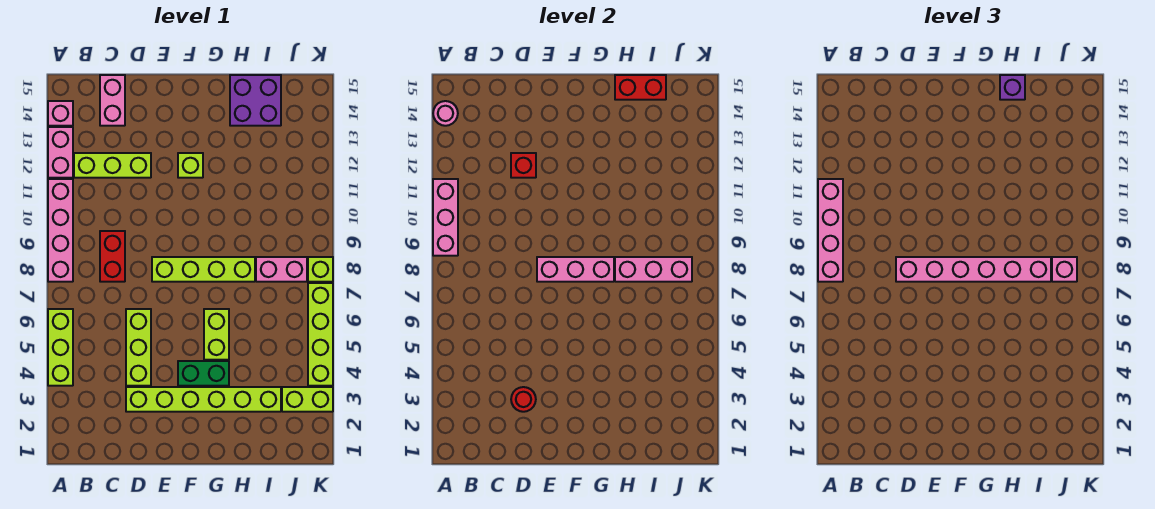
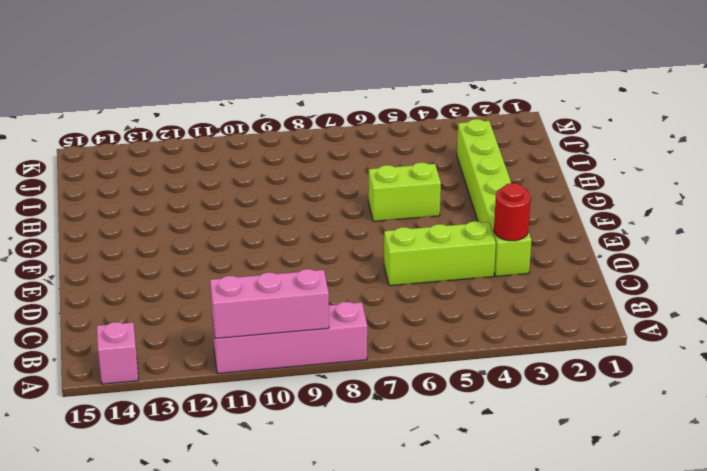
none -> lime brick A4:A6 level 1
none -> pink brick A12:A13 level 1
none -> lime brick B12:D12 level 1

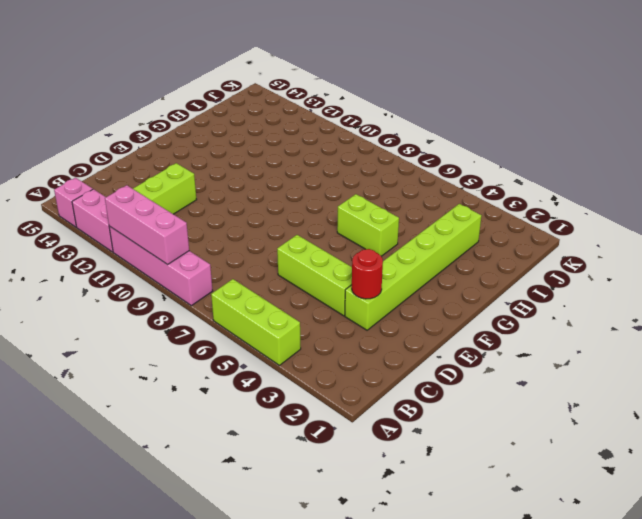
none -> red brick C8:C9 level 1
none -> pink brick C14:C15 level 1
none -> lime brick E8:H8 level 1

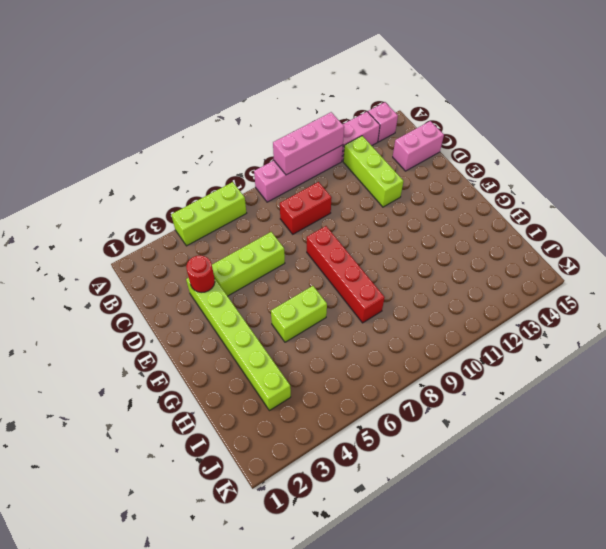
red brick E8:H8 level 1 -> lime brick E8:H8 level 1
none -> green brick F4:G4 level 1
none -> lime brick F12 level 1
none -> purple brick H14:I15 level 1

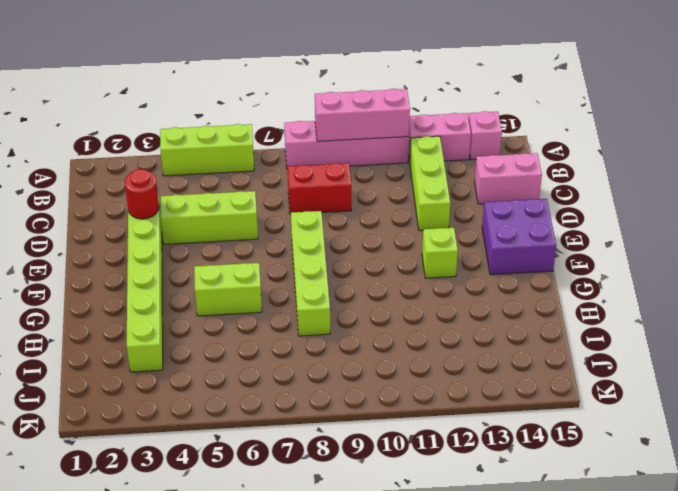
purple brick E14:F15 level 1 -> purple brick H14:I15 level 1
none -> green brick F4:G4 level 1
none -> pink brick I8:J8 level 1
none -> lime brick J3:K3 level 1

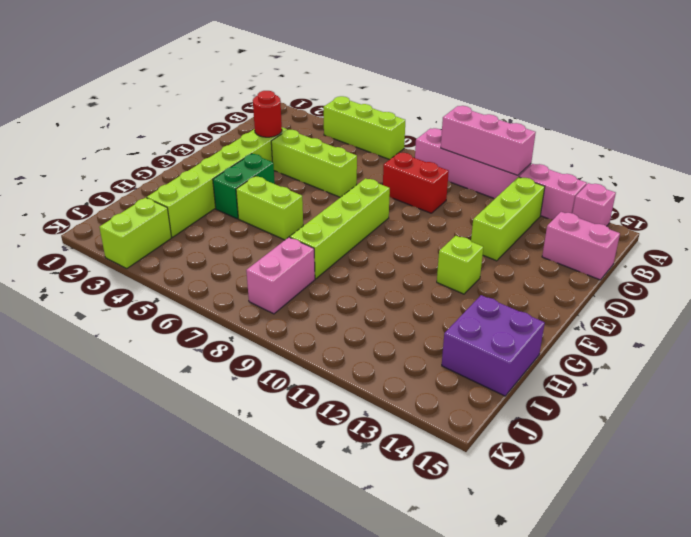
none -> lime brick K4:K7 level 1
none -> lime brick K8 level 1
none -> pink round brick A14 level 2

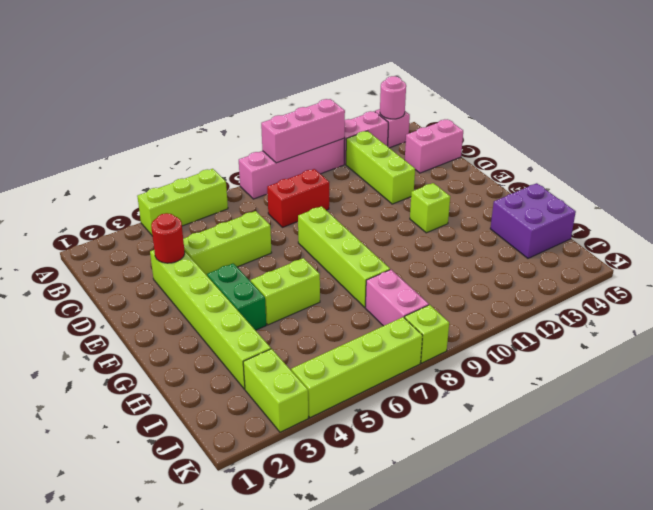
none -> red brick D12 level 2
none -> pink brick E8:G8 level 2
none -> pink brick H8:J8 level 2

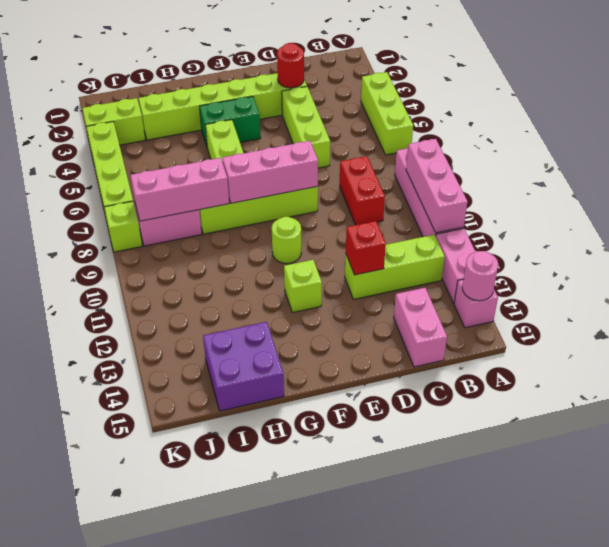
lime round brick F10 level 1 -> none
none -> red brick H15:I15 level 2
none -> pink brick A8:A11 level 3
none -> pink brick D8:I8 level 3

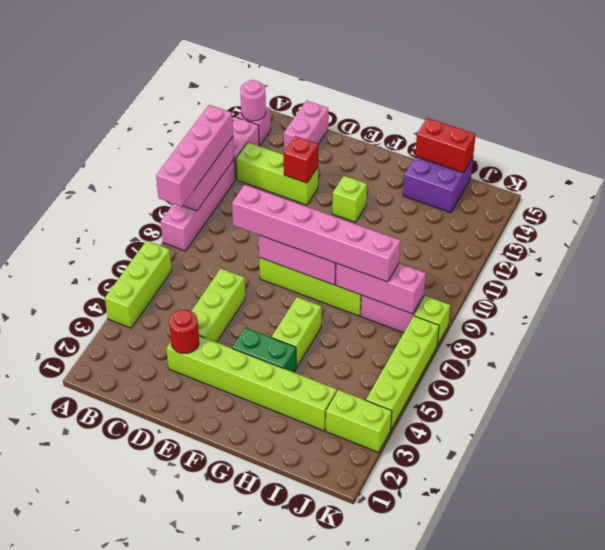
none -> red brick C8:C9 level 1
none -> purple brick H15 level 3
none -> pink brick J8 level 3

